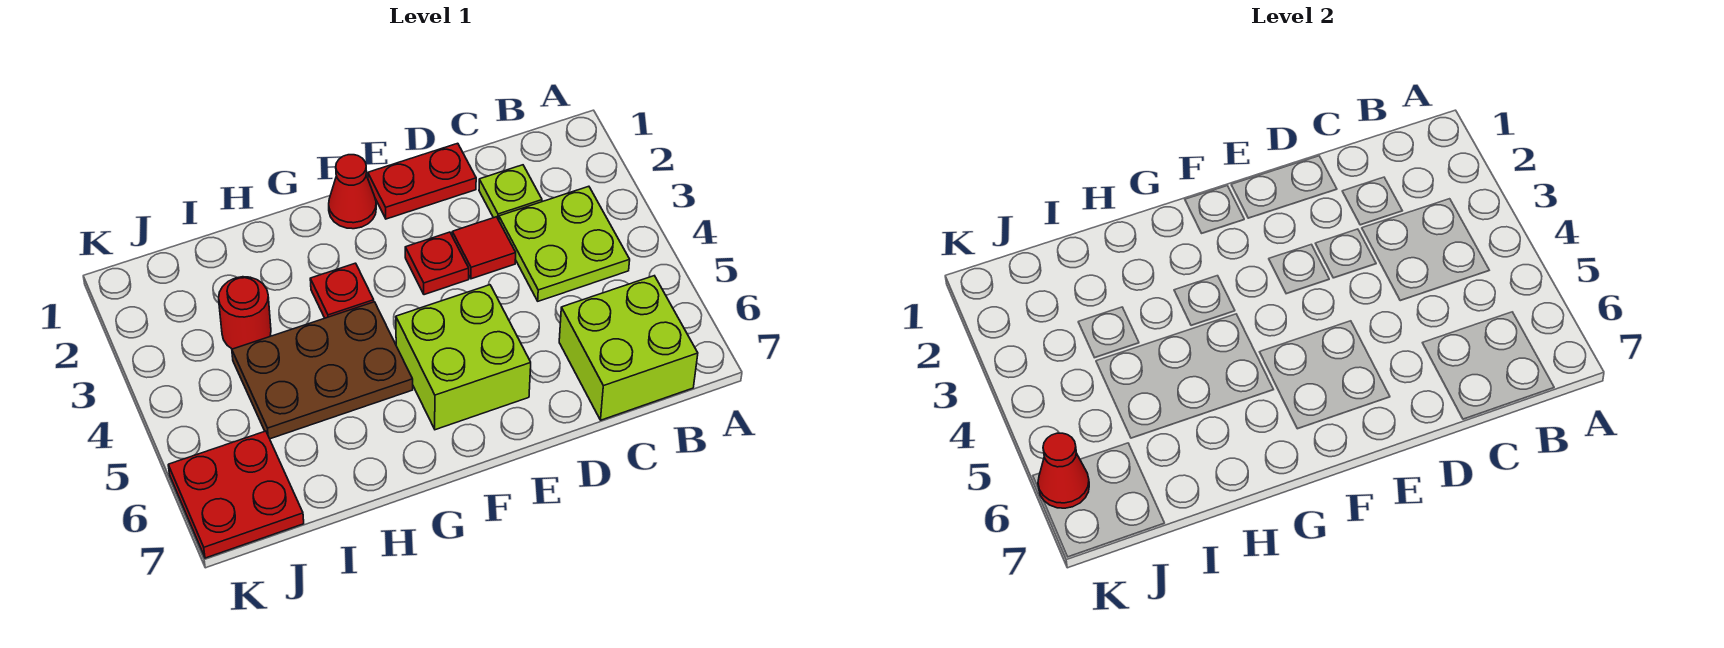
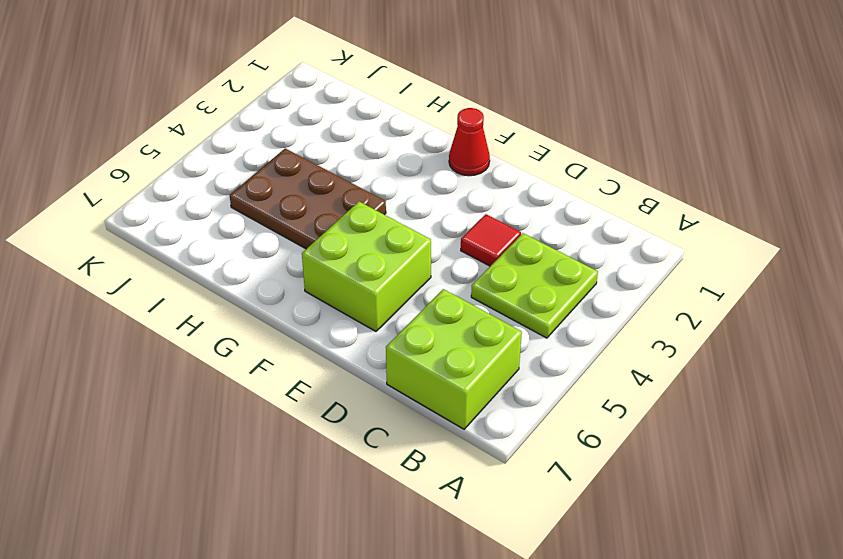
none -> lime plate C2 level 1
none -> red plate D1:E1 level 1
none -> red plate E3 level 1

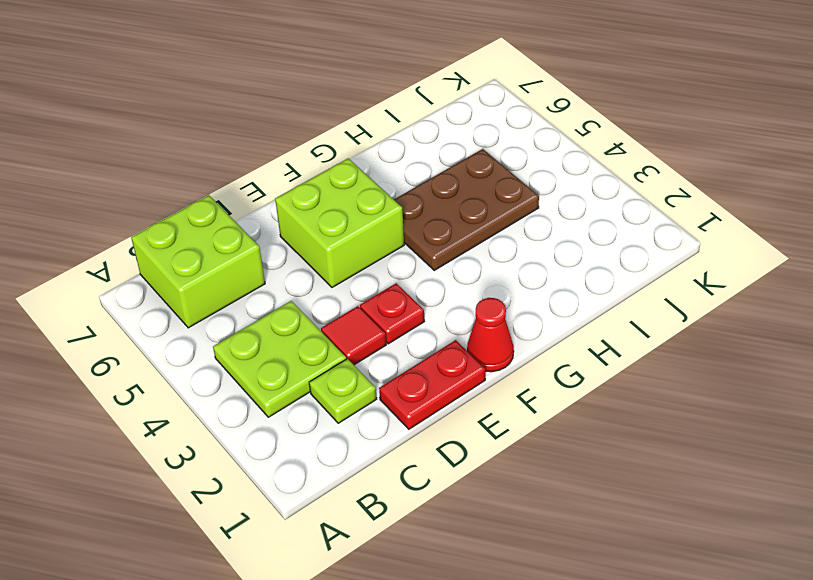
none -> red plate G3 level 1
none -> red round brick I3 level 1
none -> red plate J6:K7 level 1

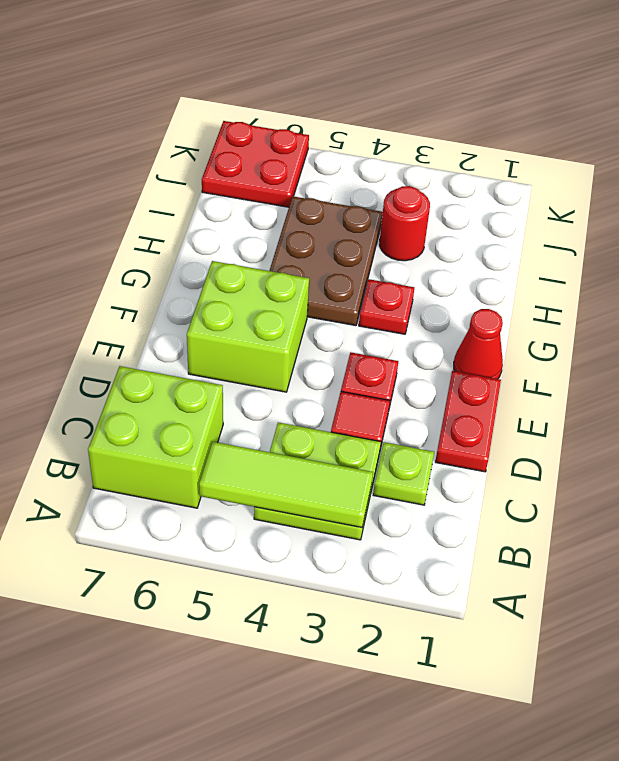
lime tile B3:B5 level 2 -> none
none -> red cone K6 level 2

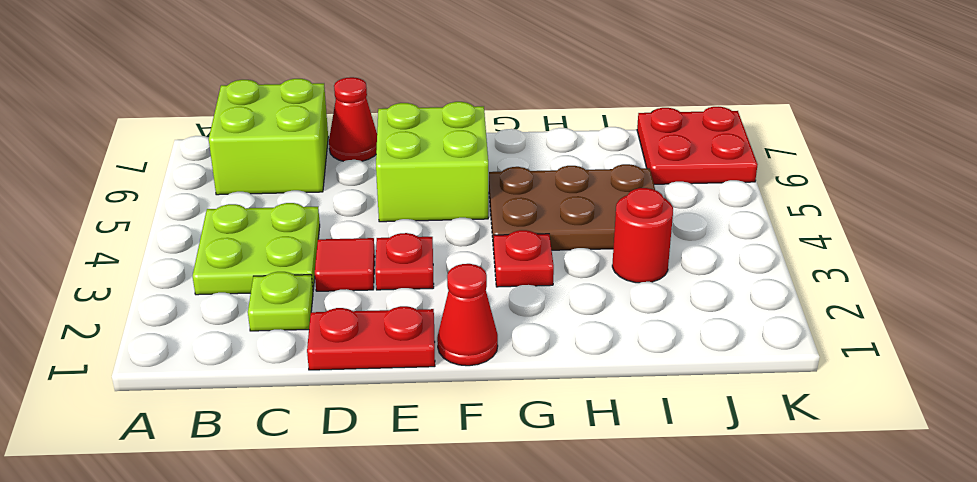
red cone D7 level 1 -> red cone K6 level 2

